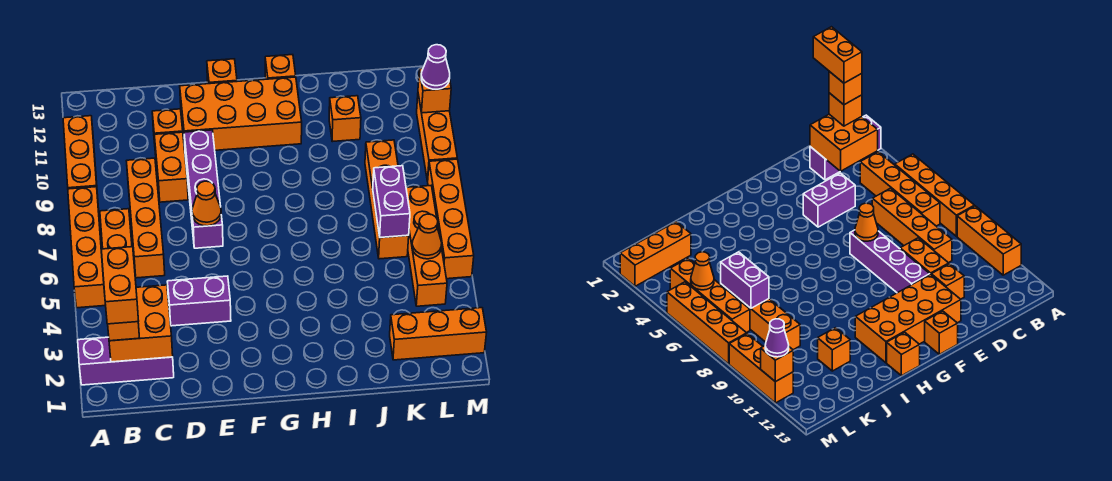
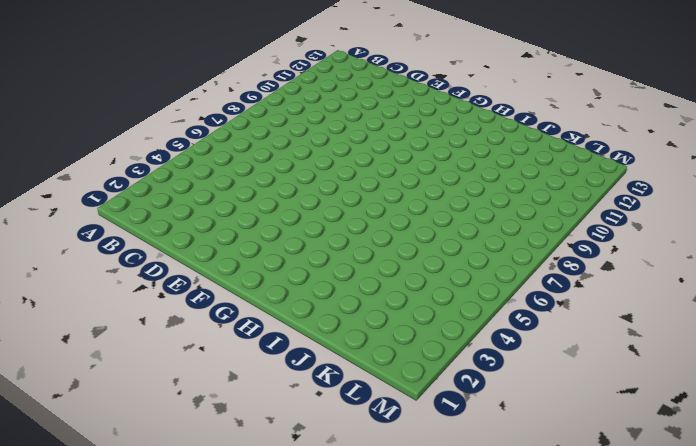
none -> purple brick A2:C2 level 1
none -> orange brick A5:A8 level 1
none -> orange brick A9:A11 level 1

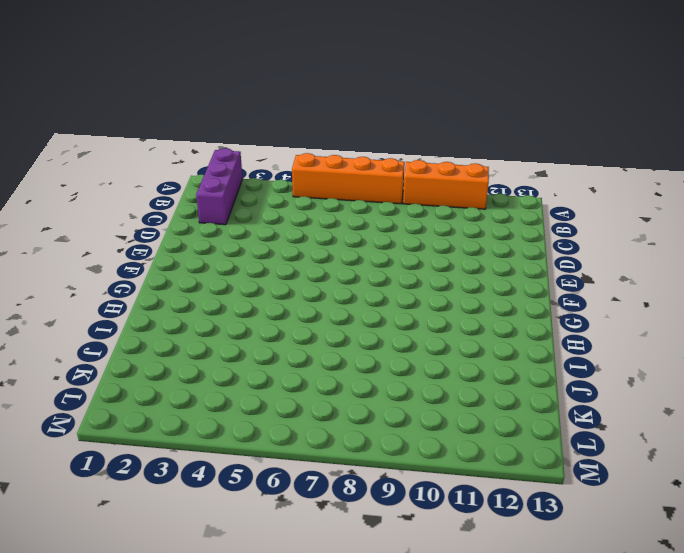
none -> orange brick B4:B7 level 1
none -> orange brick C6:C9 level 1
none -> purple brick D4:E4 level 1

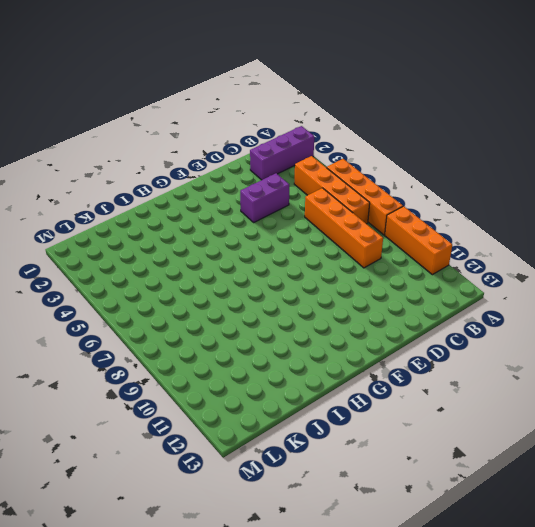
none -> orange brick D9:D10 level 1
none -> orange brick D11 level 1
none -> purple brick E7:E10 level 1

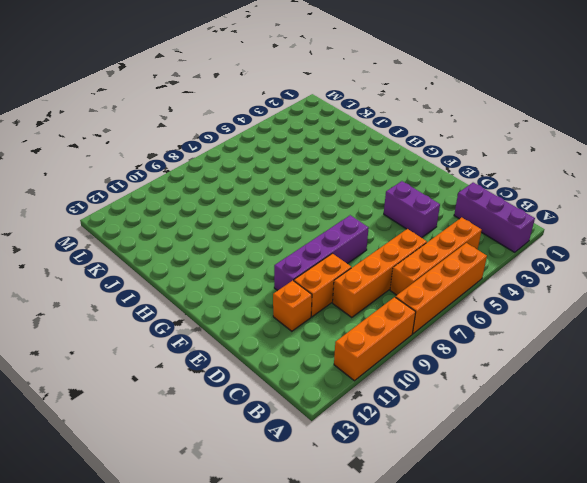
none -> orange brick E11:H12 level 1
none -> orange brick F13 level 1
none -> orange brick H13 level 1

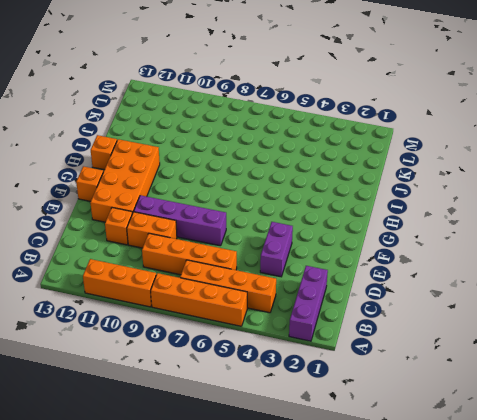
none -> orange brick J11 level 1
none -> orange brick K2:M2 level 1
none -> orange brick K6:K9 level 1

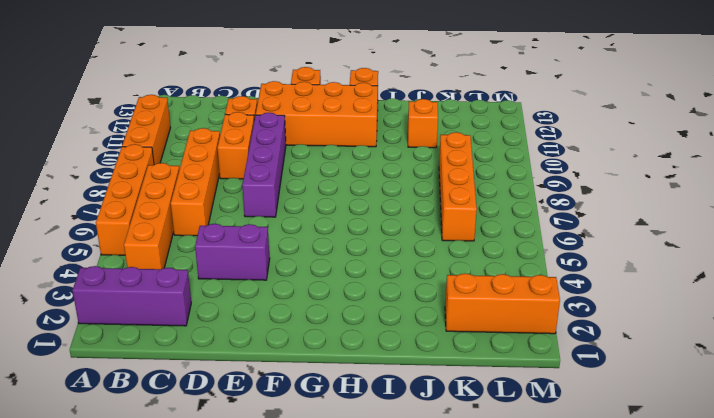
none -> orange brick L4:L7 level 1
none -> orange brick M5:M8 level 1
none -> orange brick M9:M11 level 1

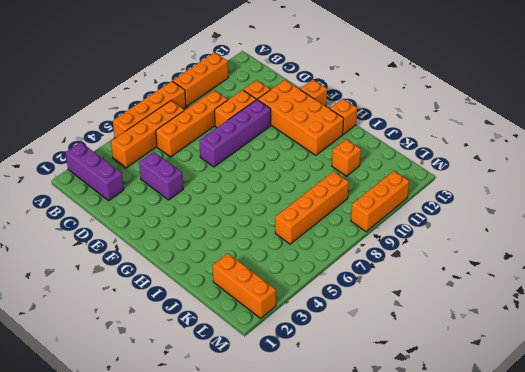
none -> orange brick L4:L7 level 1
none -> orange brick M5:M8 level 1
none -> orange brick B2:C3 level 2

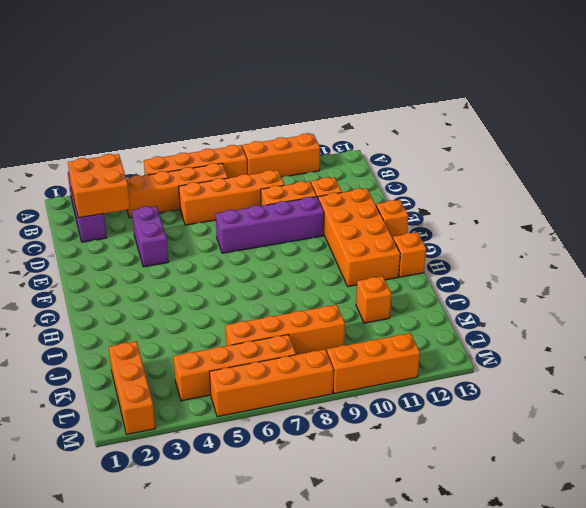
none -> orange cone E7 level 2
none -> purple brick K6:K7 level 2
none -> orange cone L5 level 2

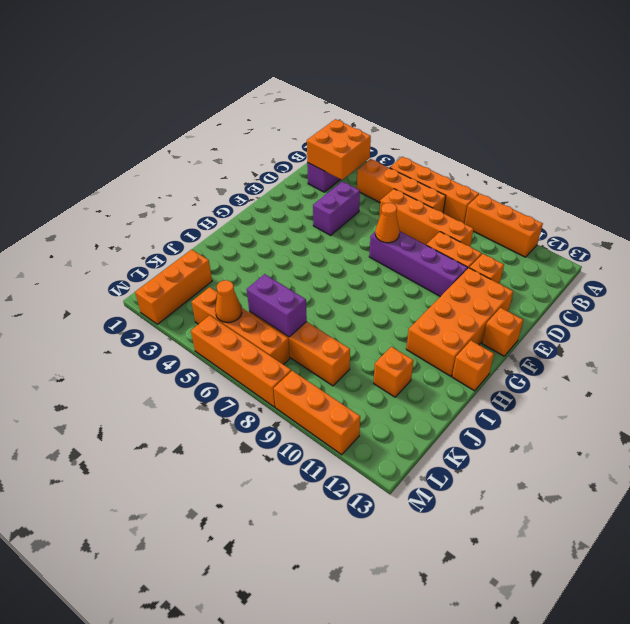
none -> orange brick M11 level 2
none -> orange brick B2 level 3
none -> purple cone M11 level 3

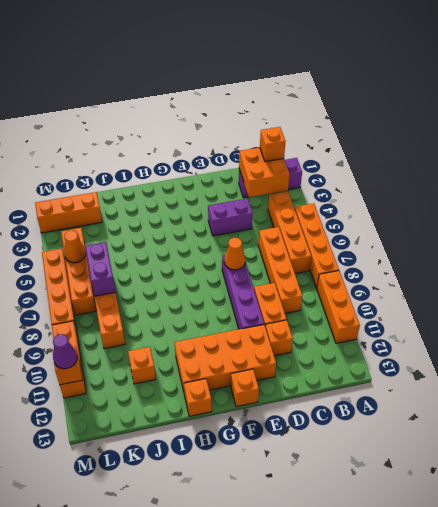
none -> orange brick B2 level 4
none -> orange brick B1:B2 level 5

